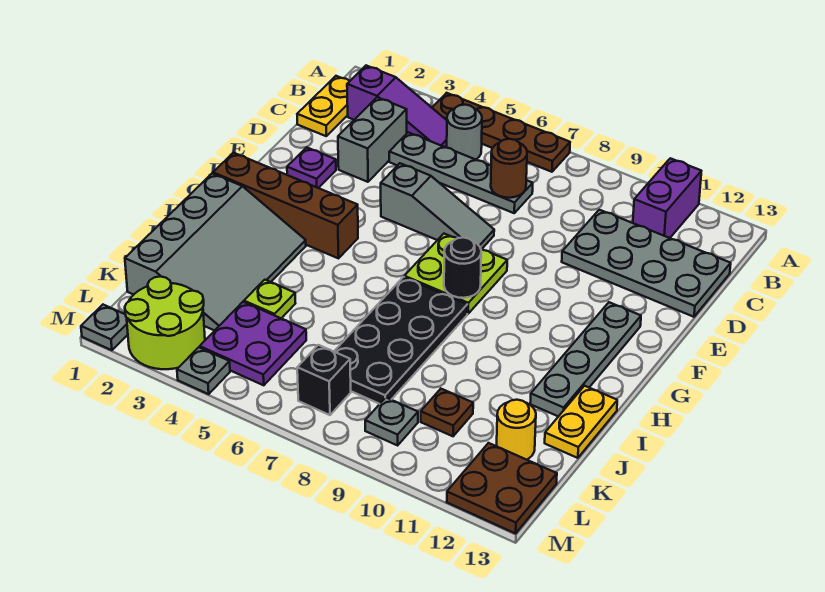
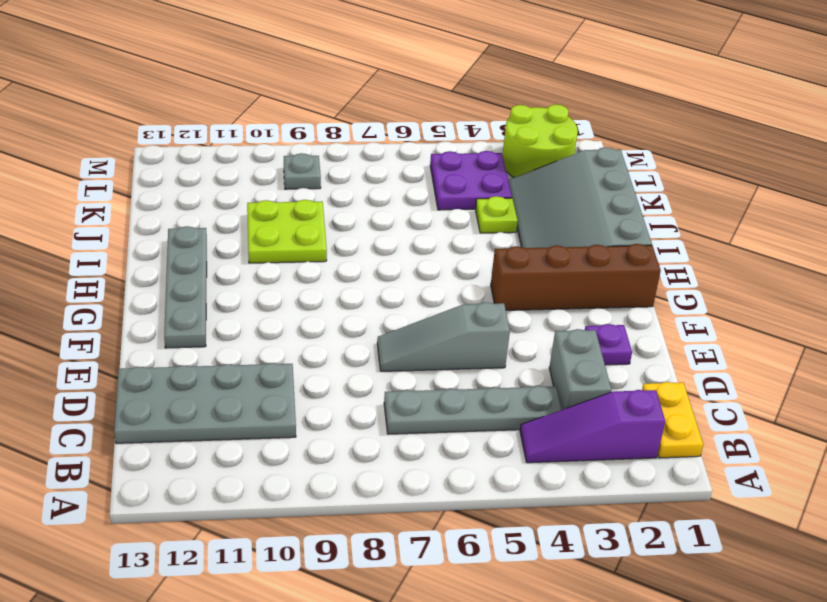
lime plate I9:J10 level 1 -> lime plate F7:G8 level 1
none -> brown plate A4:A7 level 1
none -> purple brick A11:B11 level 1
none -> grey round brick B5 level 1

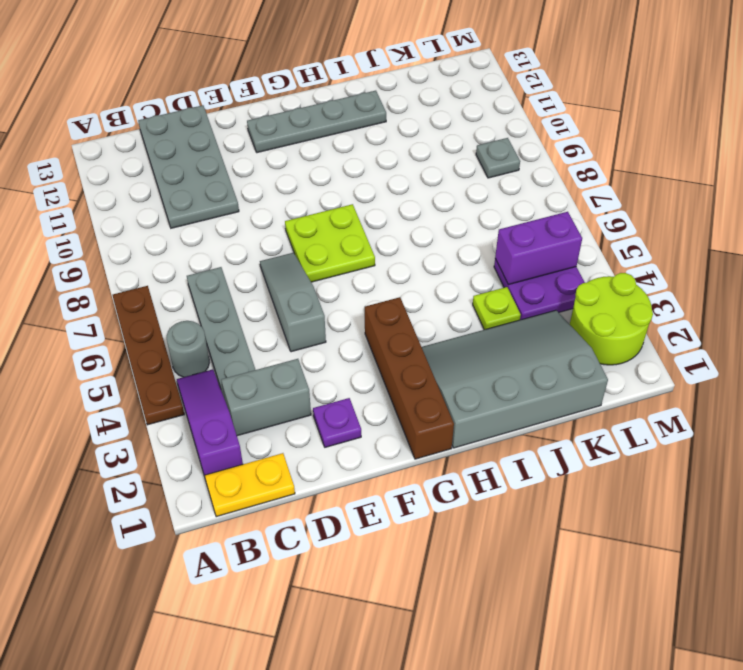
purple brick K5:L5 level 2 -> purple brick A11:B11 level 1
none -> black plate H7:K8 level 1
none -> yellow plate I13:J13 level 1
none -> brown plate K10 level 1

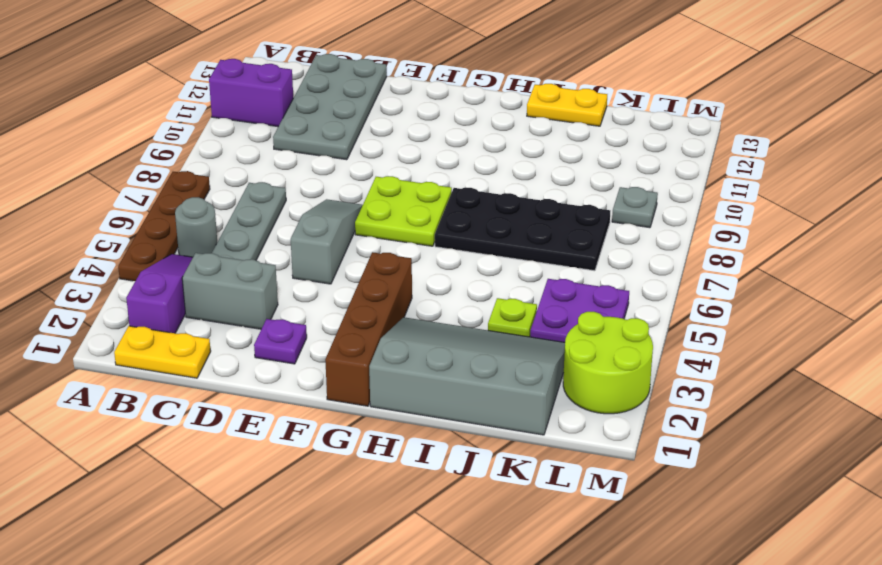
none -> grey plate F12:I12 level 1
none -> brown plate K10 level 1
none -> yellow round brick K12 level 1

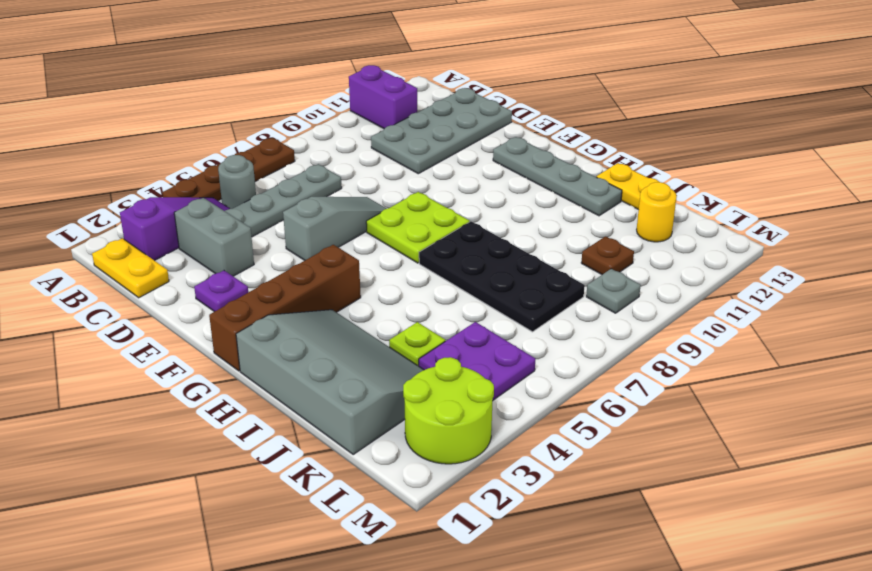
none -> black brick L7 level 1
none -> brown plate L12:M13 level 1
none -> grey plate M1 level 1

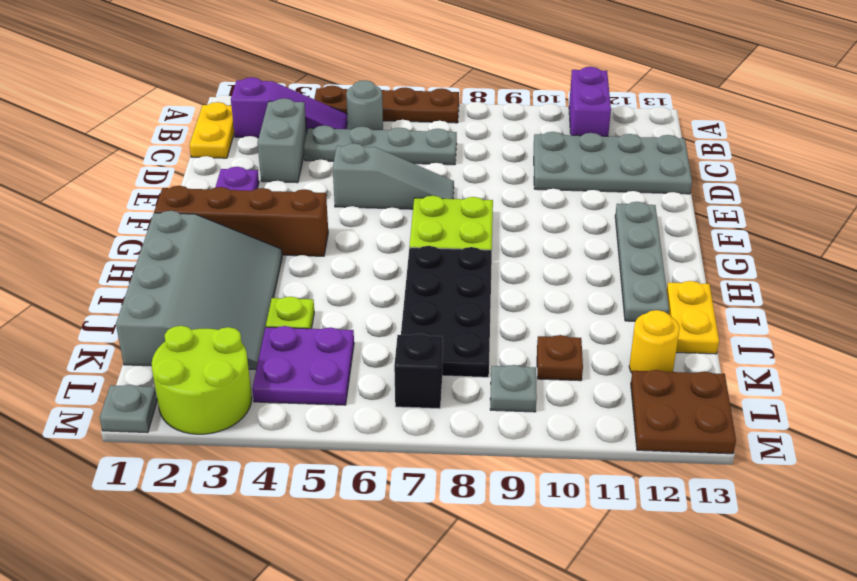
none -> grey plate M4 level 1
none -> brown round brick C7 level 2
none -> black round brick G8 level 2

